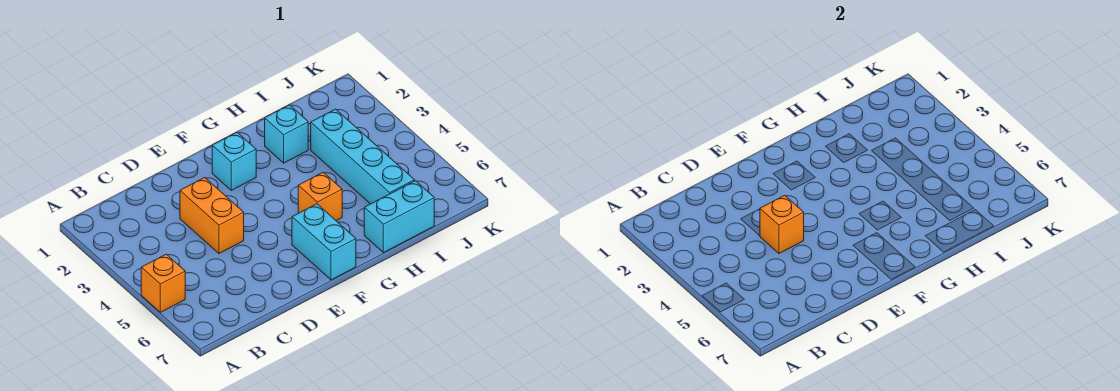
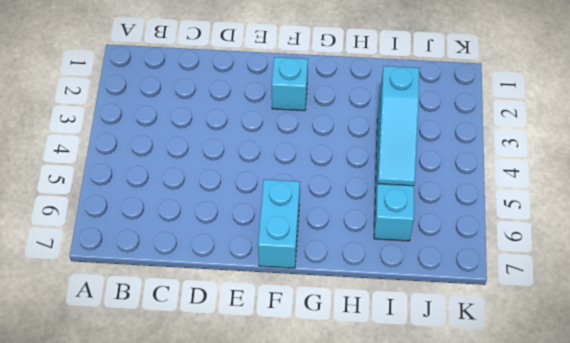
cyan slope I3:I5 level 2 top 3 -> none
none -> orange brick A5 level 1
none -> orange brick D3:D4 level 1

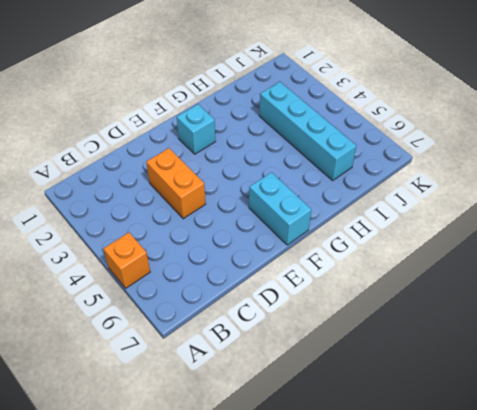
none -> orange brick G5 level 1
none -> cyan brick H2 level 1

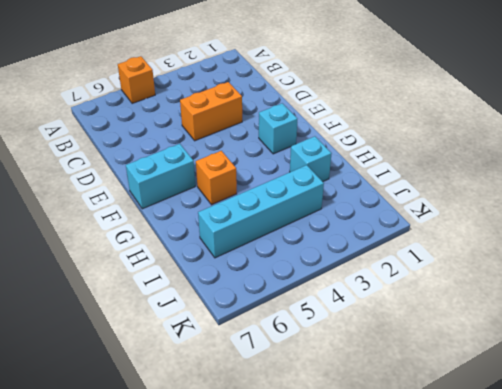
none -> cyan brick H7:I7 level 1
none -> orange brick D4 level 2

